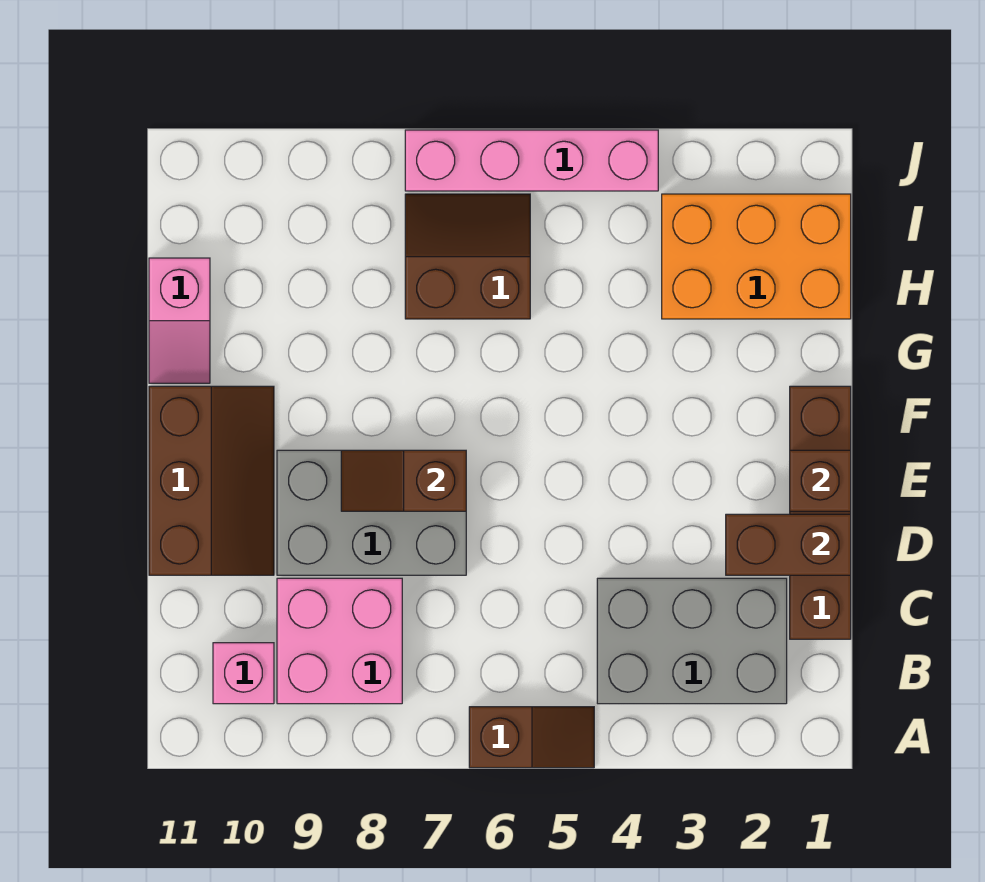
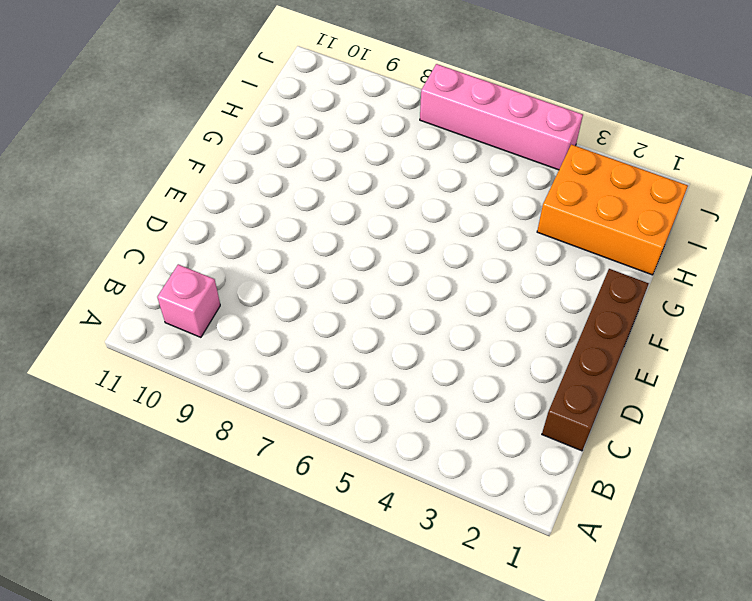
none -> brown slope A5:A6 level 1 top 6
none -> grey brick B2:C4 level 1
none -> pink brick B8:C9 level 1

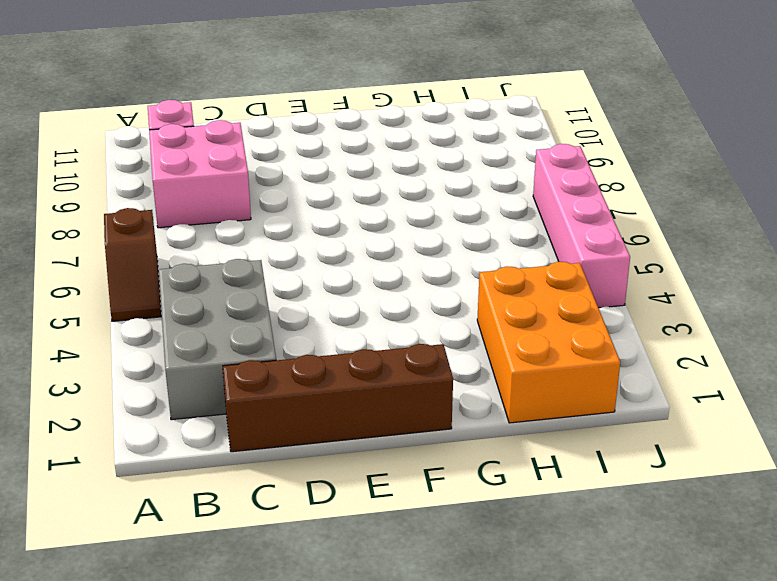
none -> grey brick D7:E9 level 1
none -> brown slope D10:F11 level 1 top 11
none -> pink slope G11:H11 level 1 top H

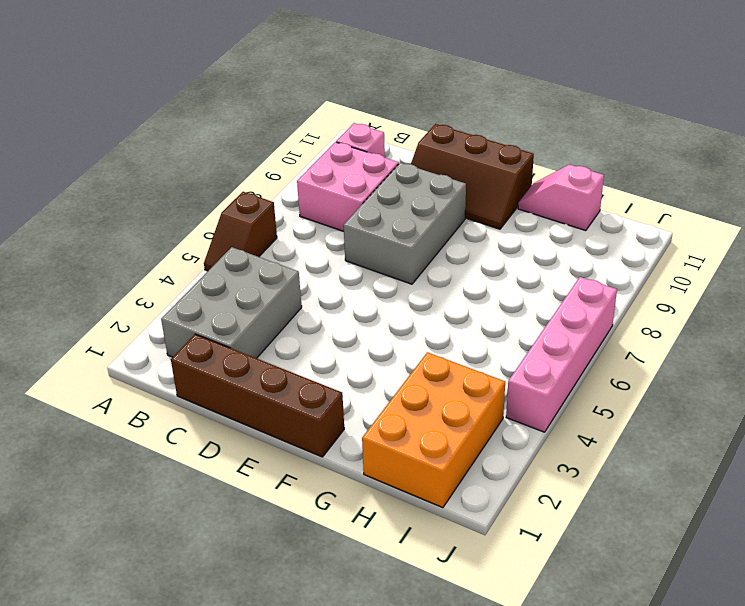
none -> brown slope H6:I7 level 1 top H
none -> brown brick D1:D2 level 2
none -> brown brick E1 level 2

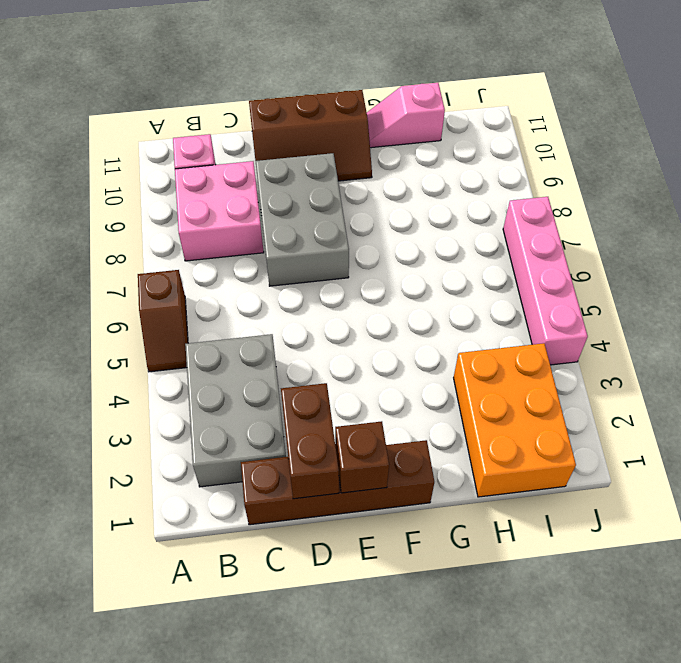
none -> brown slope H6:I7 level 1 top H
none -> brown slope E7:E8 level 2 top 7

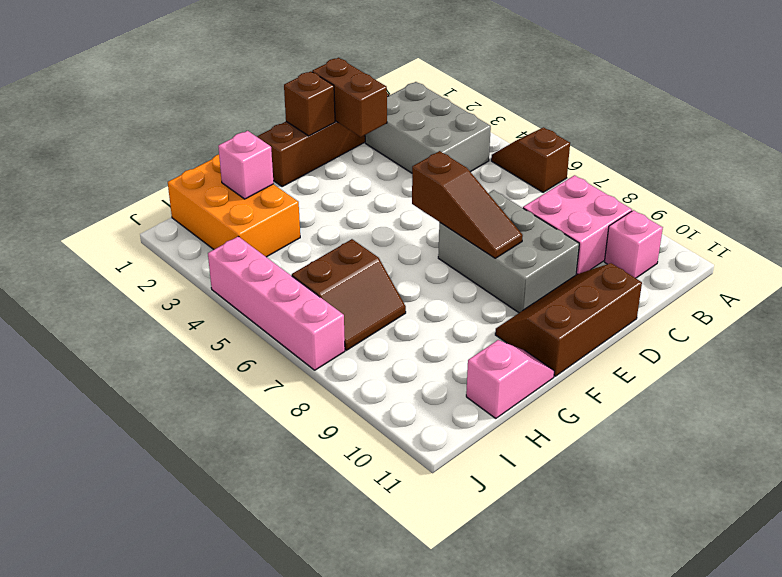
brown slope E6:E8 level 2 top 6 -> brown slope E7:E8 level 2 top 7
pink brick H2 level 2 -> none
brown slope H6:I7 level 1 top 6 -> brown slope H6:I7 level 1 top H

